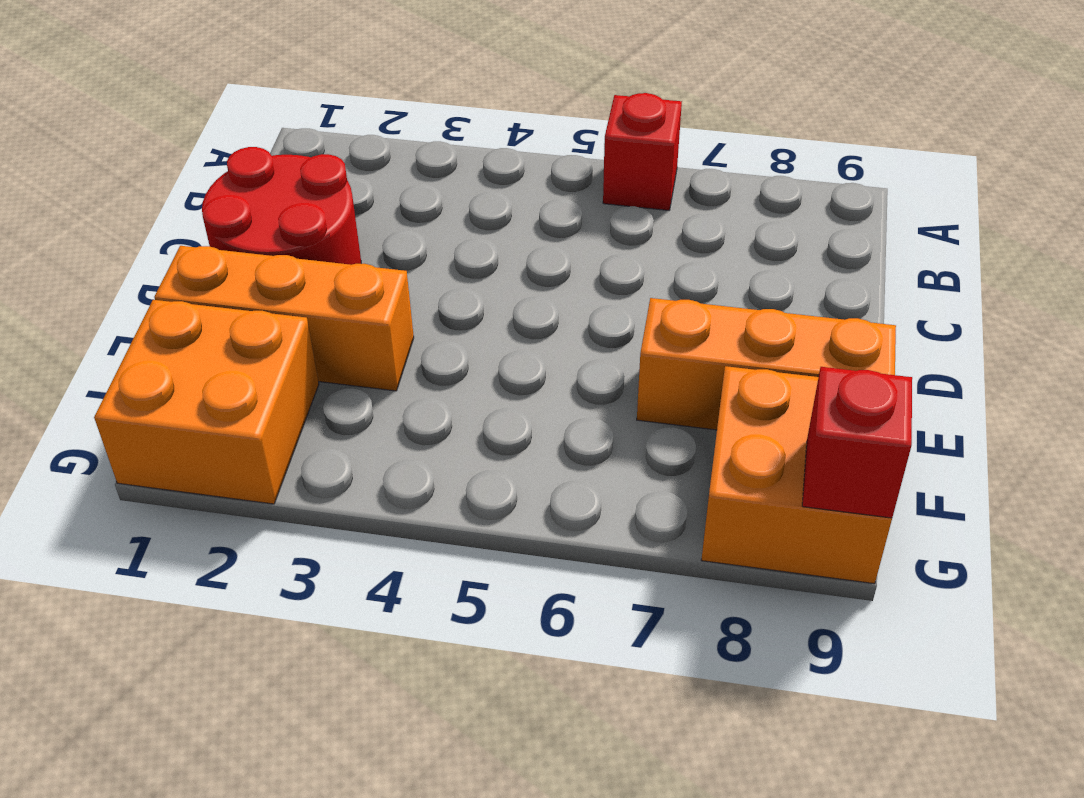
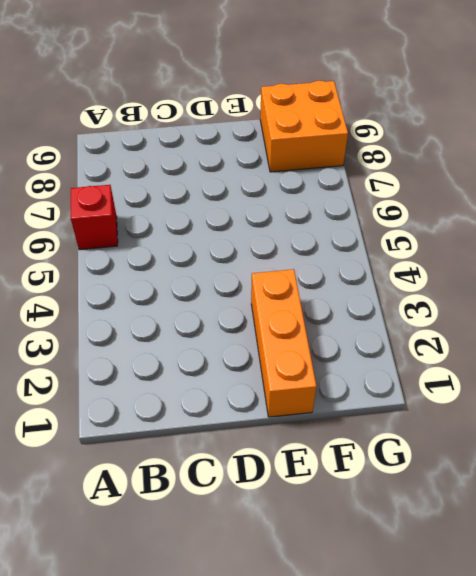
none -> red round brick C1:D2 level 1
none -> orange brick E7:E9 level 1

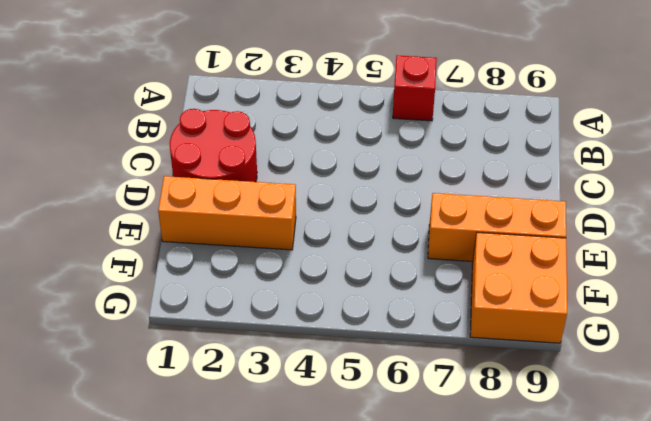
none -> orange brick F1:G2 level 1
none -> red brick G9 level 2

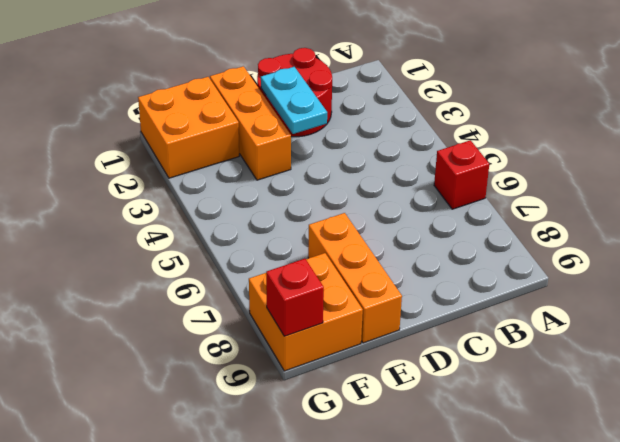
cyan plate D2:D3 level 2 -> none

